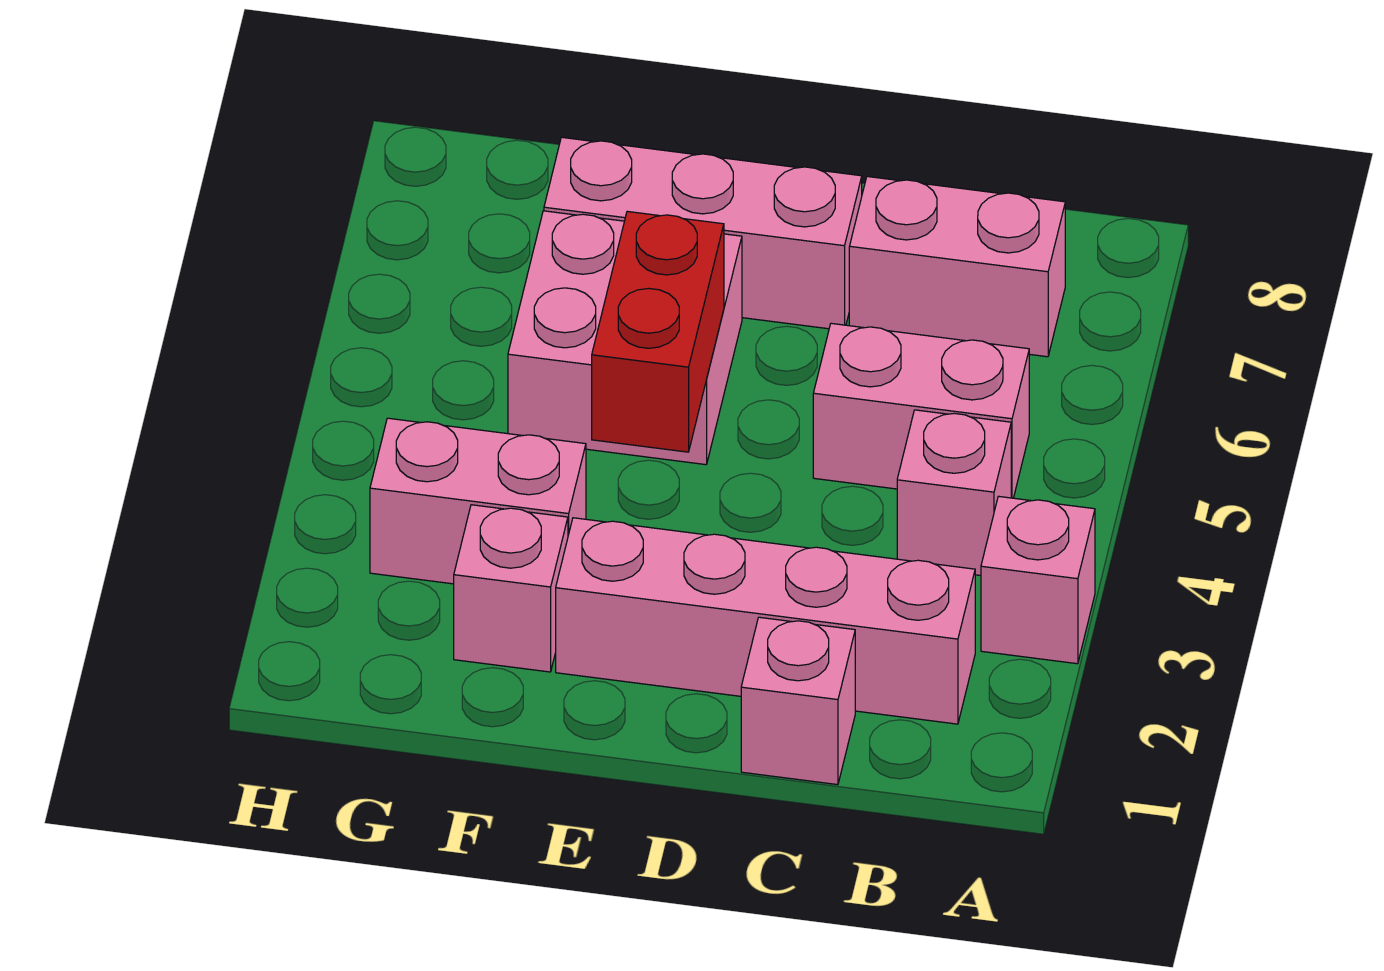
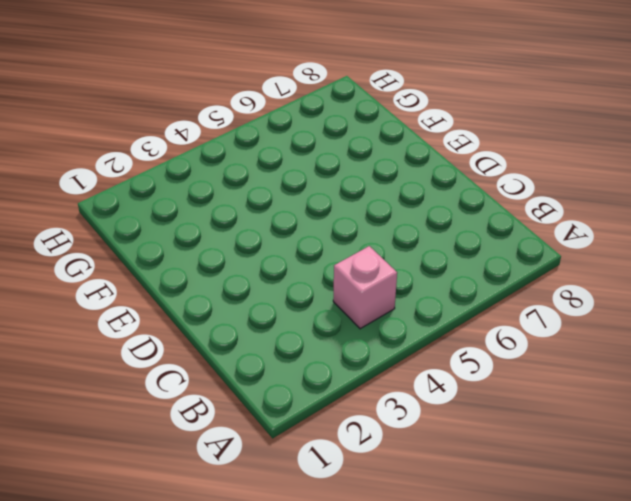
none -> pink brick A3 level 1
none -> pink brick B2:E2 level 1

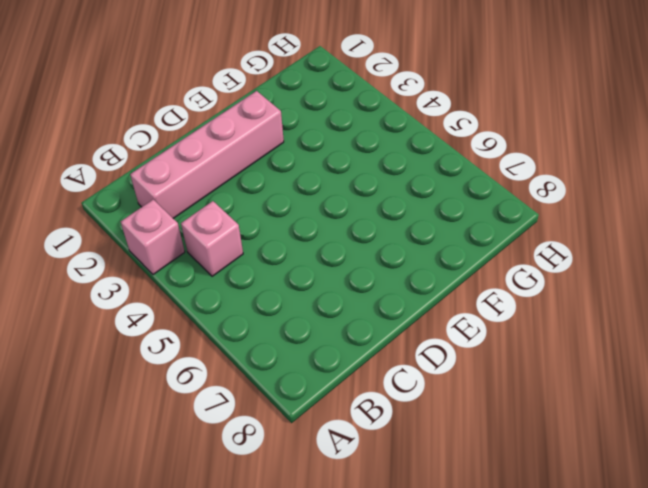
none -> pink brick B5:C5 level 1
none -> pink brick B7:C7 level 1

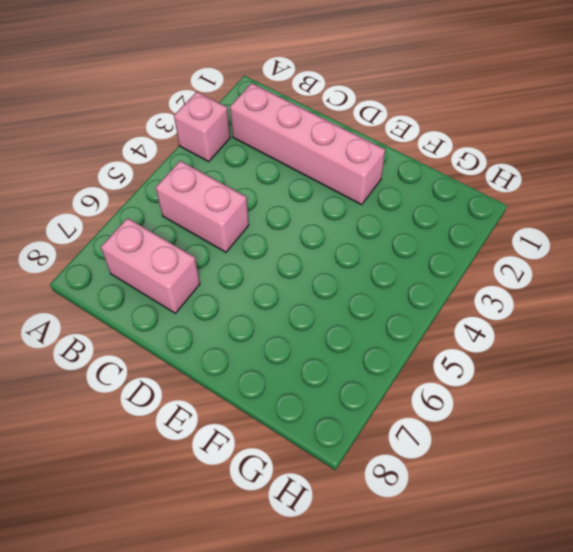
none -> pink brick B4 level 1
none -> pink brick C1 level 1

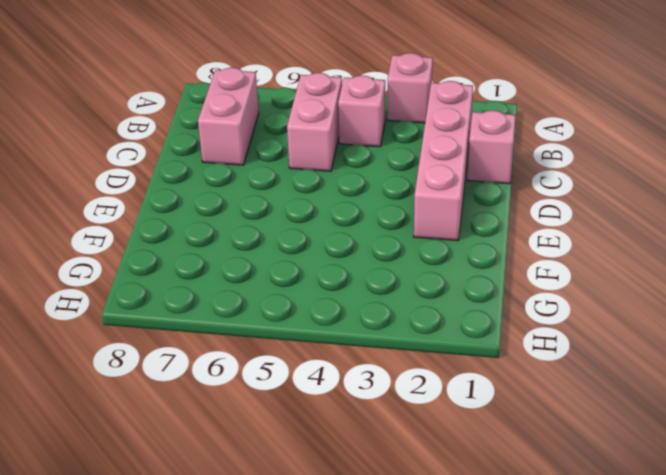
none -> pink brick D7:F7 level 1
none -> pink brick E5:F6 level 1

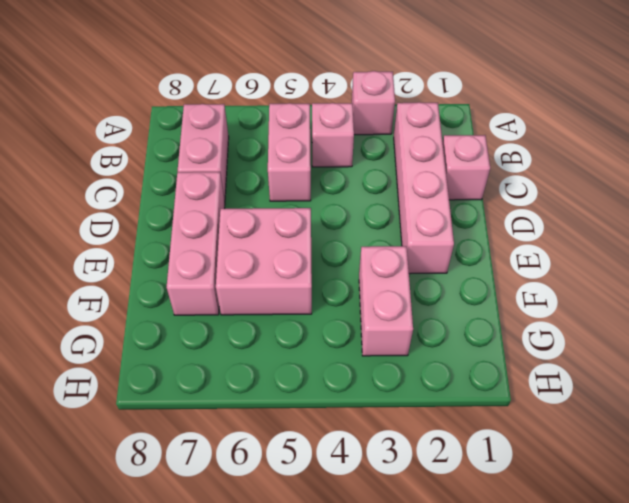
none -> pink brick F2 level 1
none -> red brick E4:E5 level 2

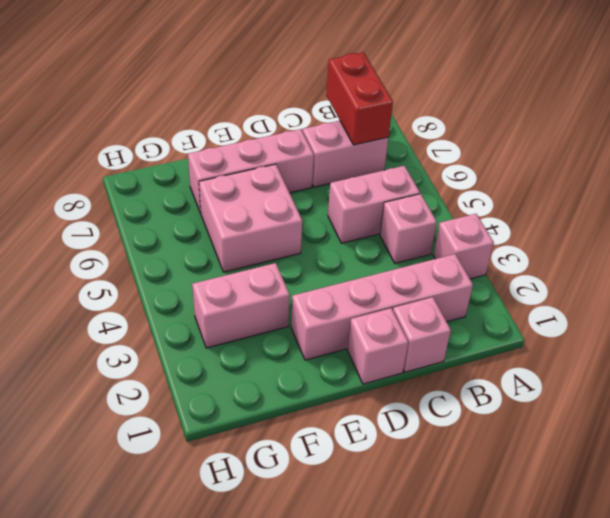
red brick B7:B8 level 2 -> red brick E4:E5 level 2
pink brick D1 level 1 -> pink brick F2 level 1

